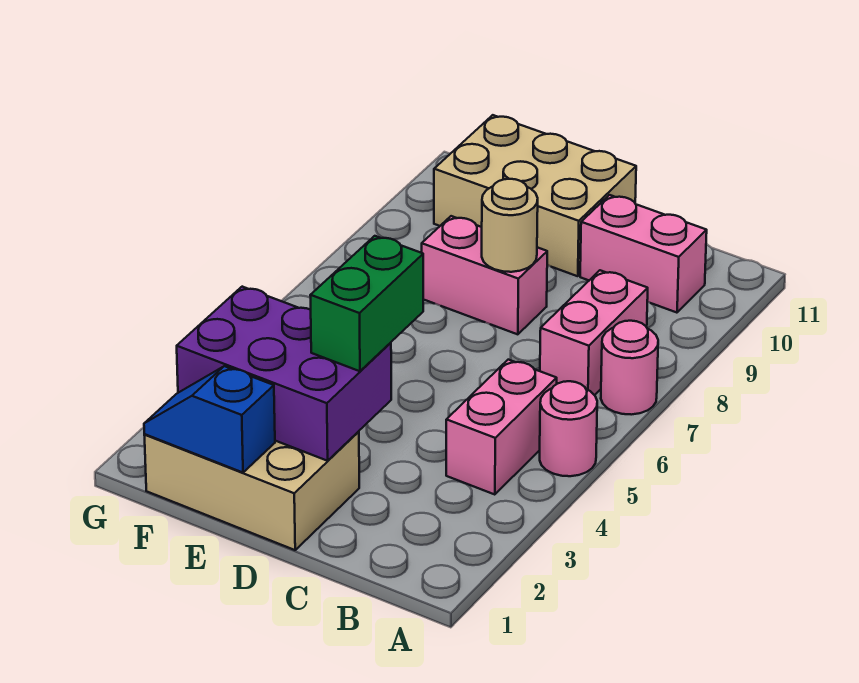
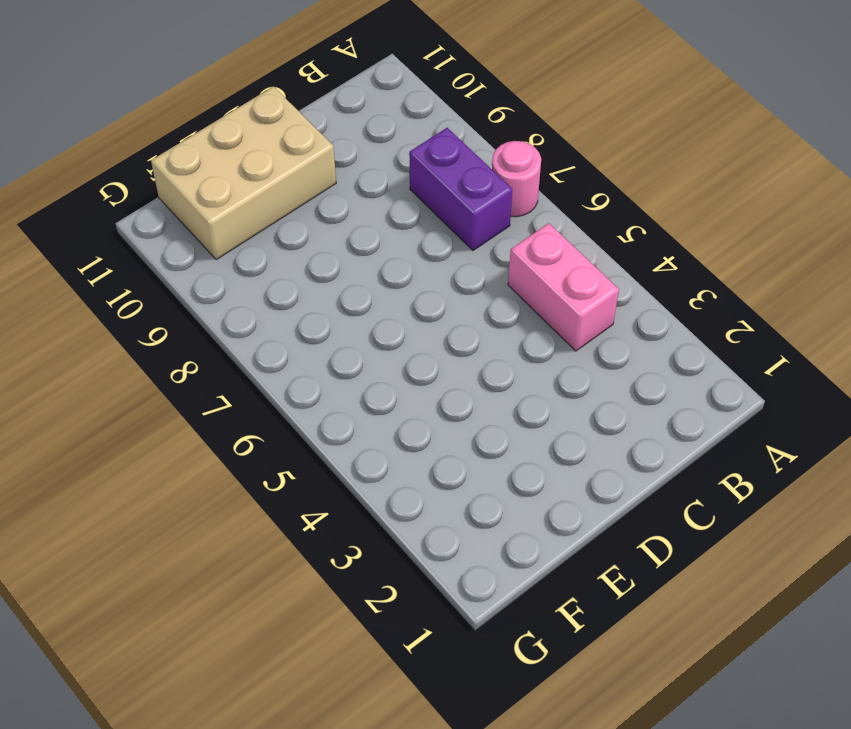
purple brick B7:B8 level 1 -> pink brick B7:B8 level 1
none -> pink round brick A5 level 1
none -> pink brick B10:C10 level 1
none -> tan brick D1:F2 level 1

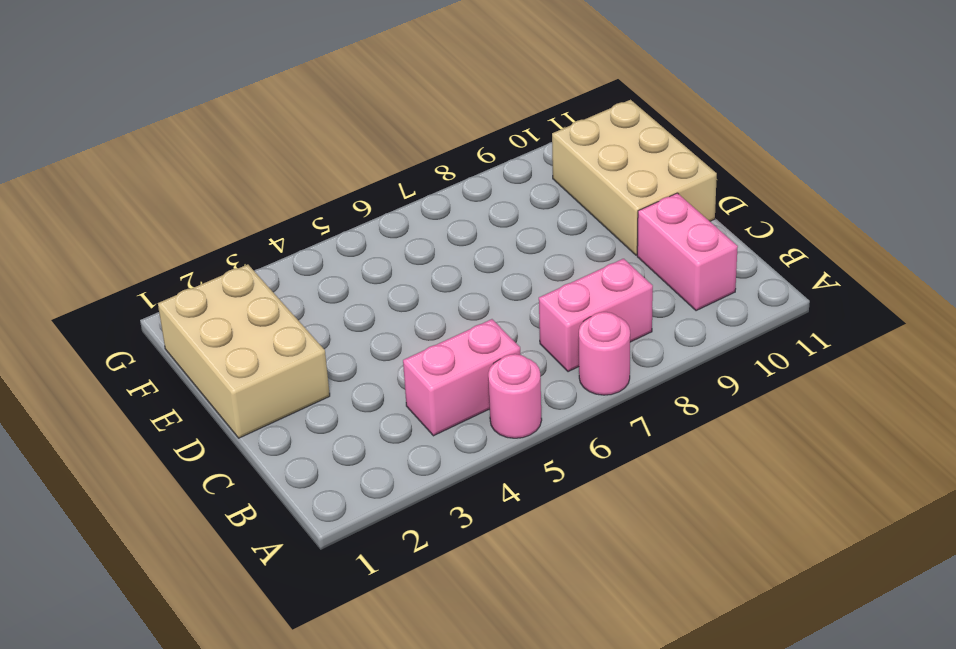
none -> pink brick D8:E8 level 1
none -> purple brick D2:F3 level 2
none -> tan round brick D8 level 2

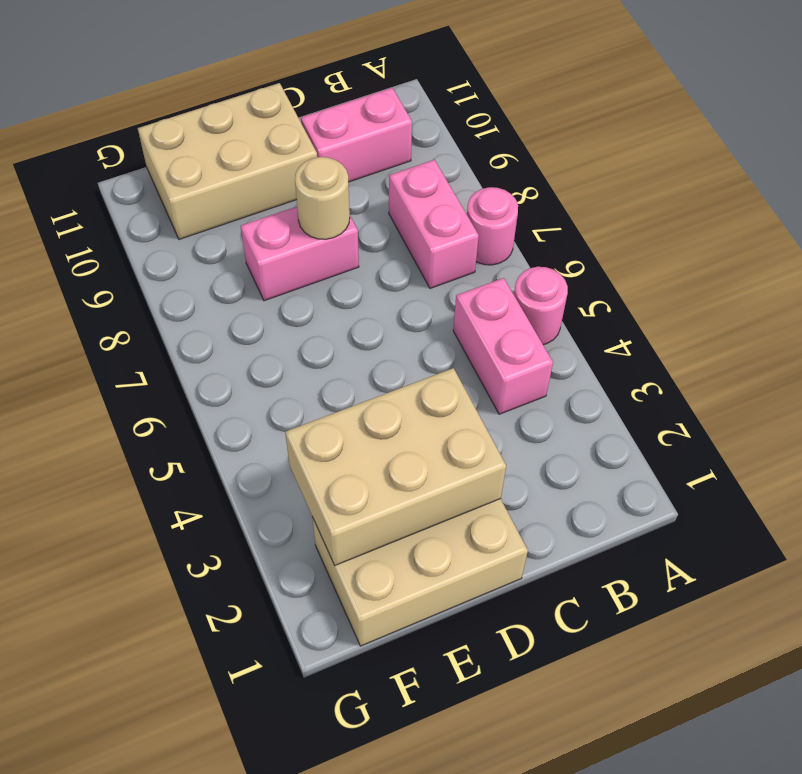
tan brick D2:F3 level 2 -> purple brick D2:F3 level 2
none -> blue slope E1:F1 level 2 top E
none -> green brick D3:D4 level 3

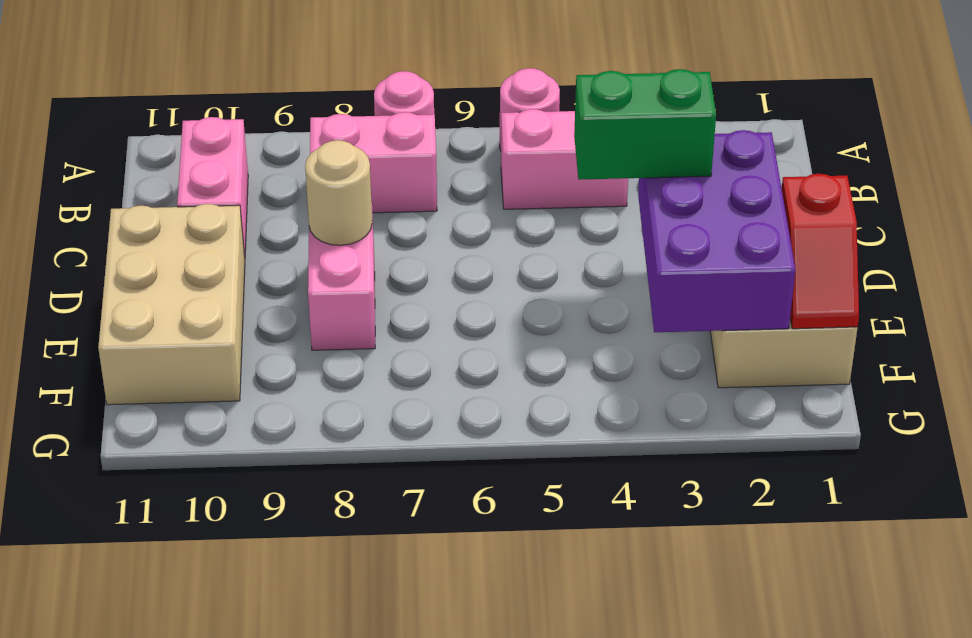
red slope E1:F1 level 2 top E -> blue slope E1:F1 level 2 top E

